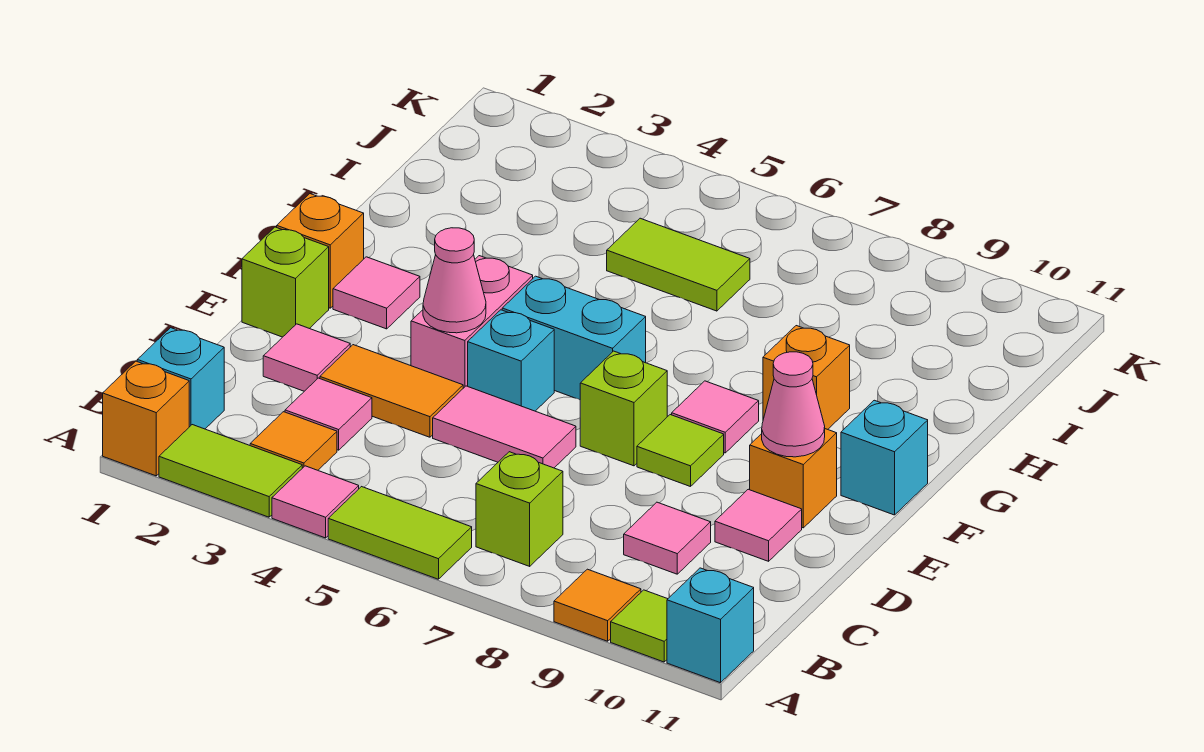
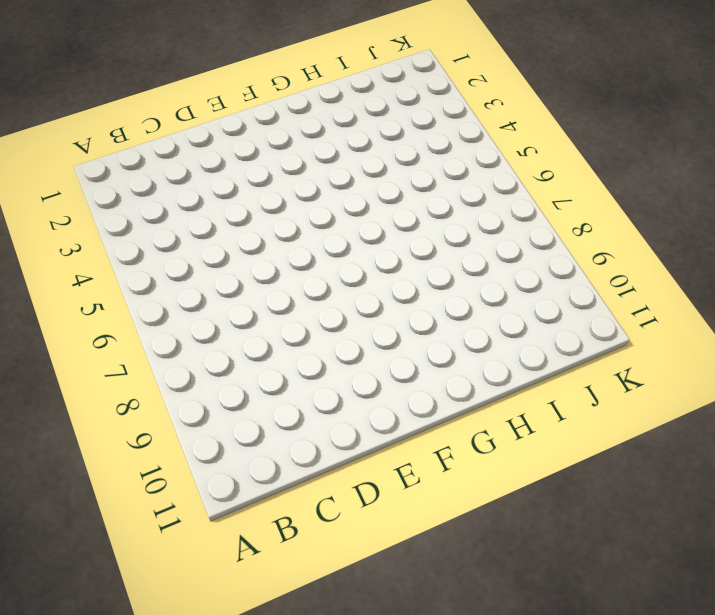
none -> orange brick A1 level 1
none -> lime tile A2:A3 level 1
none -> pink tile A4 level 1
none -> lime tile A5:A6 level 1

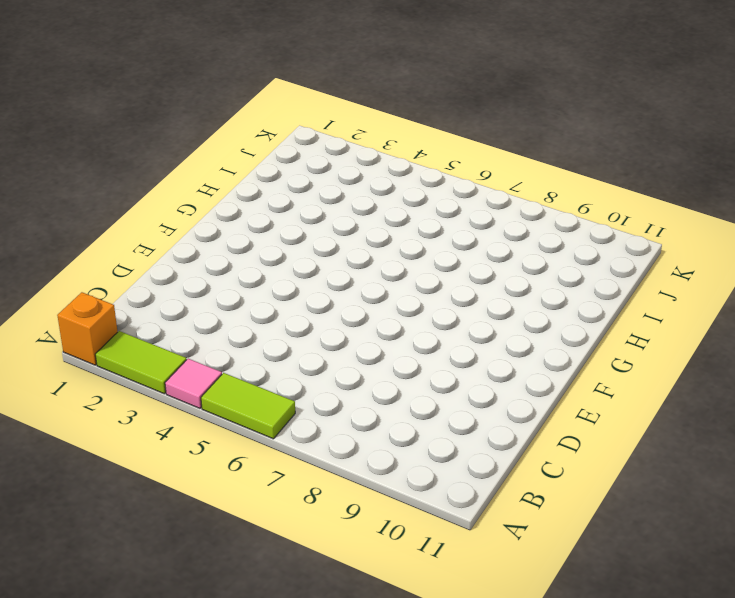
none -> orange tile A9 level 1
none -> lime tile A10 level 1
none -> cyan brick A11 level 1
none -> cyan brick B1 level 1

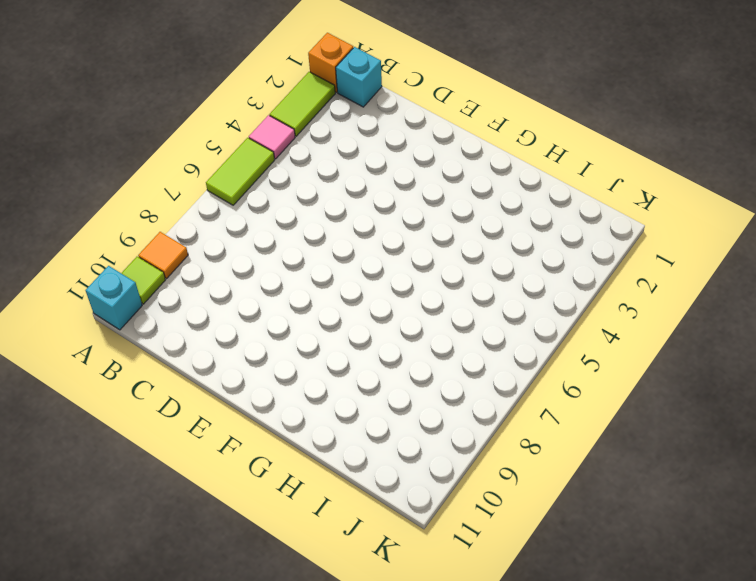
none -> orange tile B3 level 1
none -> lime brick B7 level 1
none -> pink tile C3 level 1
none -> pink tile C9 level 1

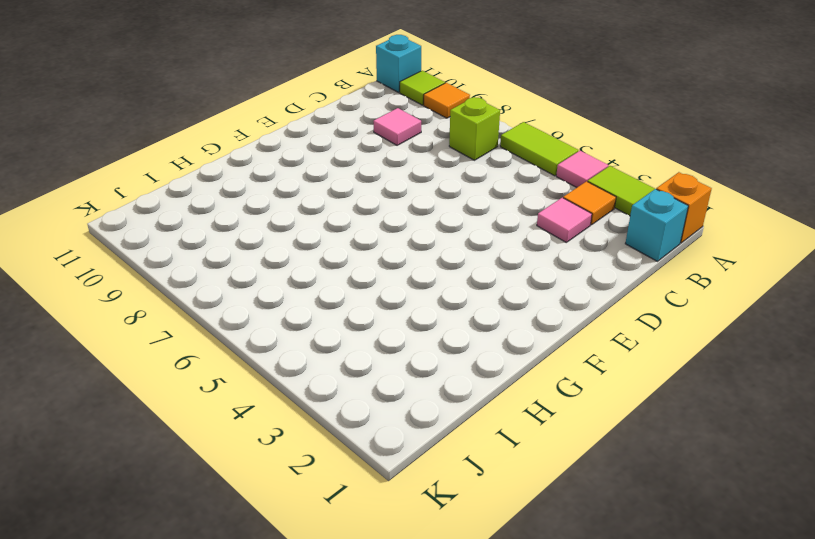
none -> pink tile D2 level 1
none -> orange tile D3:D4 level 1
none -> pink tile D5:D6 level 1
none -> pink tile D10 level 1

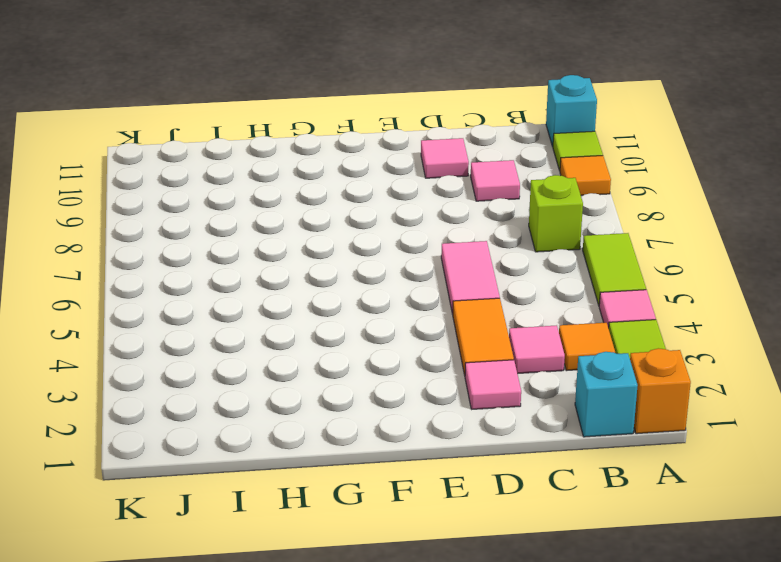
none -> lime brick E1 level 1
none -> pink brick E4:F4 level 1
none -> cyan brick E5 level 1
none -> lime brick E7 level 1

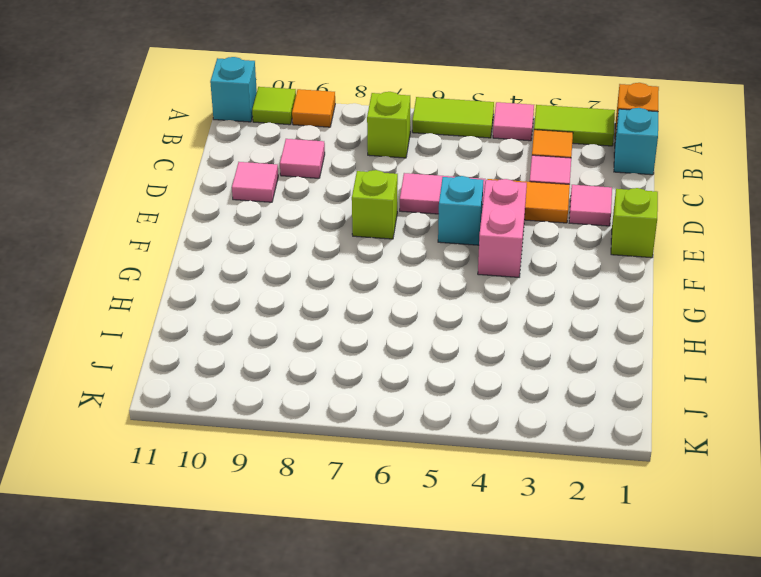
none -> lime tile E8 level 1
none -> orange brick E10 level 1
none -> orange brick F1 level 1
none -> pink tile F2 level 1

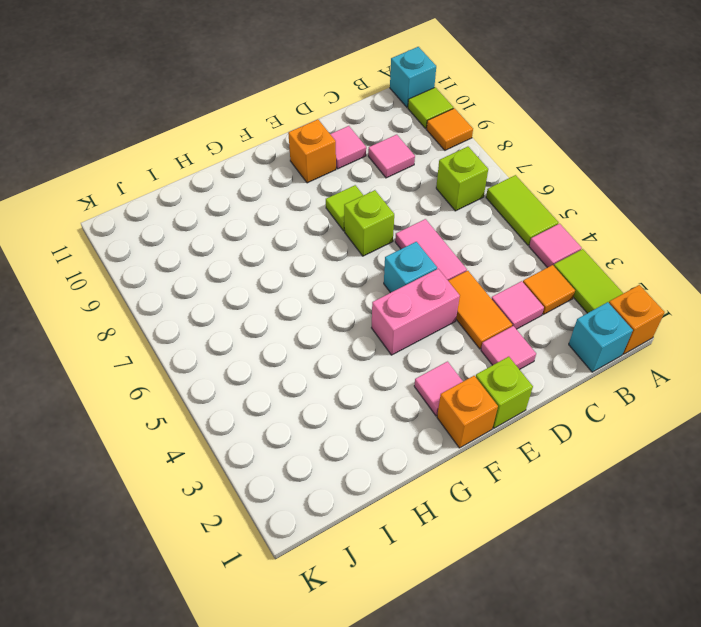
none -> cyan brick F5:F6 level 1
none -> pink tile F8 level 1
none -> cyan brick F11 level 1
none -> orange brick G9 level 1

